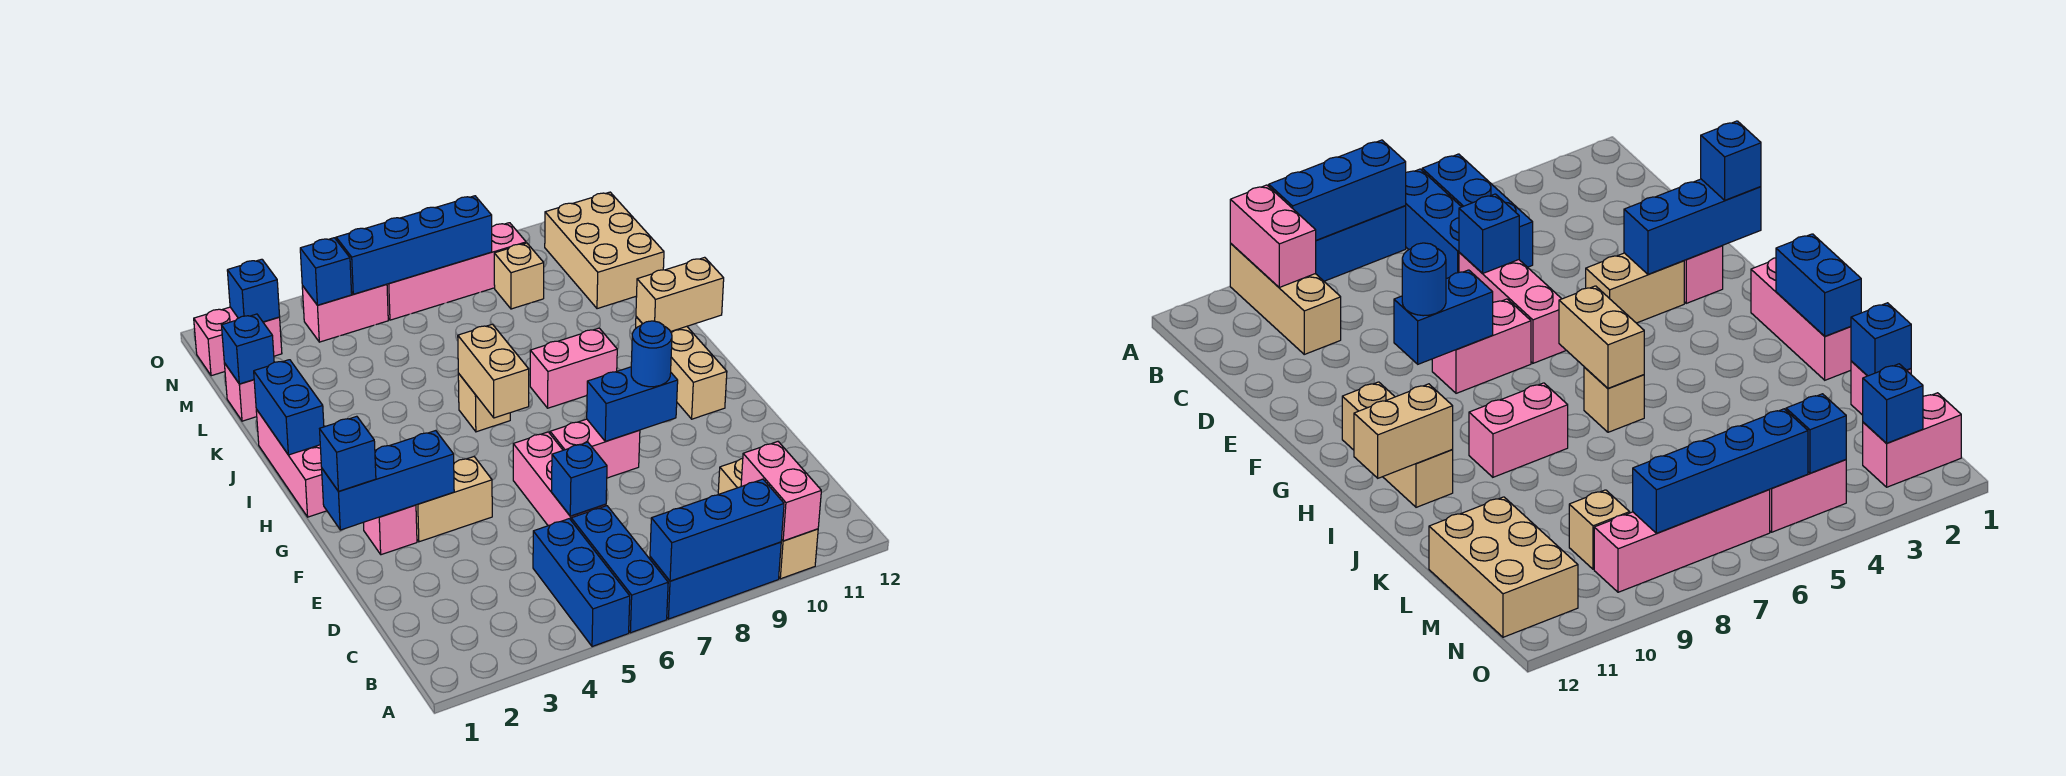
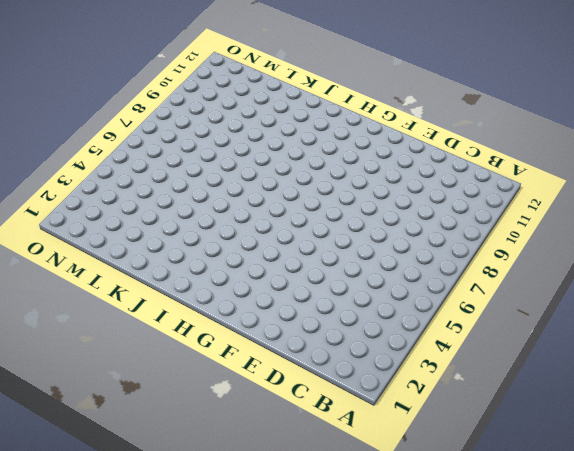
none -> blue brick A5:C5 level 1
none -> blue brick A6:C6 level 1
none -> blue brick A7:A9 level 1
none -> tan brick A10:C10 level 1

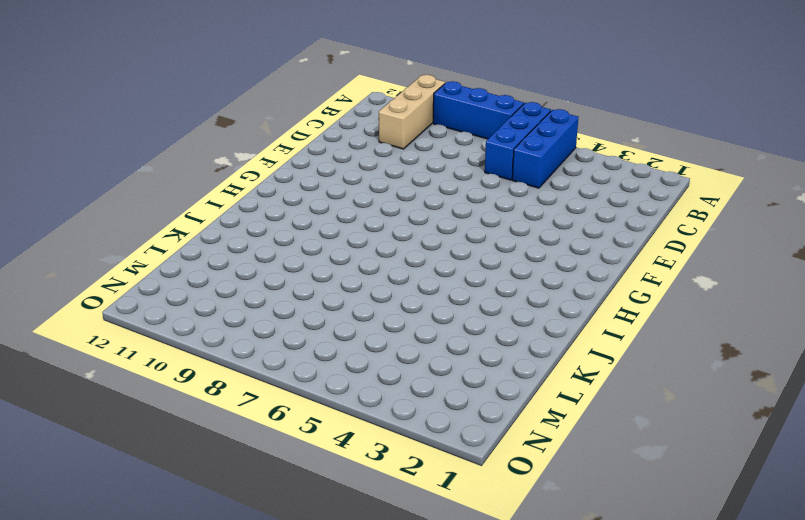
none -> pink brick D6:F6 level 1
none -> pink brick F2 level 1
none -> tan brick F3:F4 level 1
none -> pink brick F7:F8 level 1

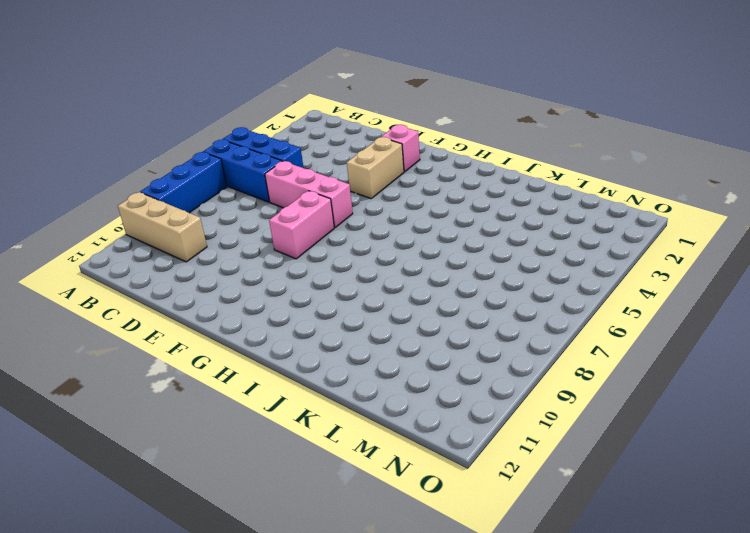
none -> tan brick G11:I11 level 1
none -> pink brick H1:J1 level 1
none -> tan brick I6 level 1
none -> pink brick I8:I9 level 1

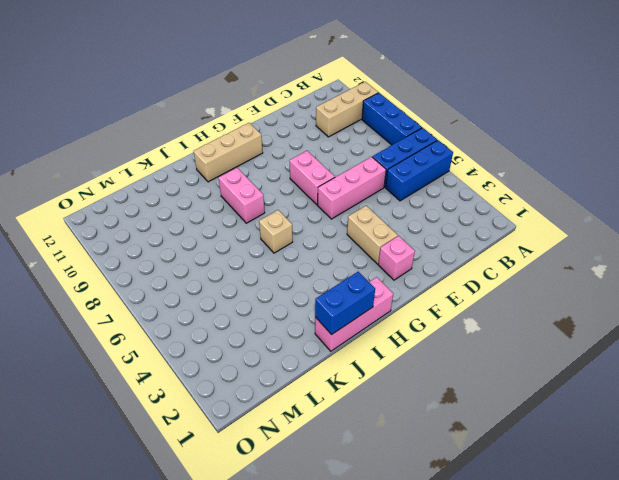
none -> pink brick L1 level 1
none -> tan brick L11:N12 level 1
none -> tan brick M9 level 1
none -> pink brick N1:N2 level 1

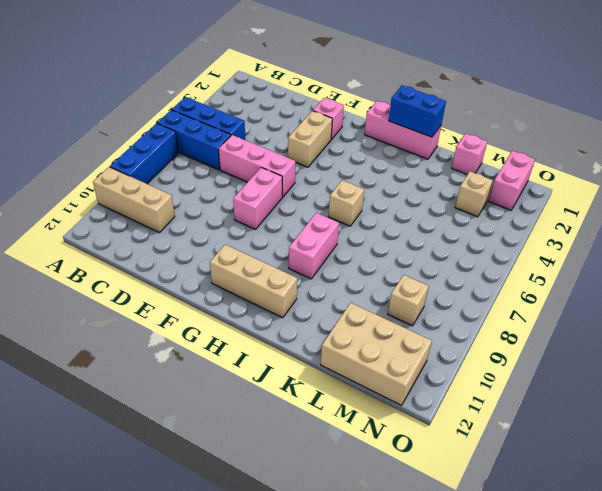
tan brick M3 level 1 -> none
none -> pink brick N4:N5 level 1
none -> pink brick N6:N9 level 1
none -> blue brick A7:A9 level 2
none -> pink brick A10:B10 level 2

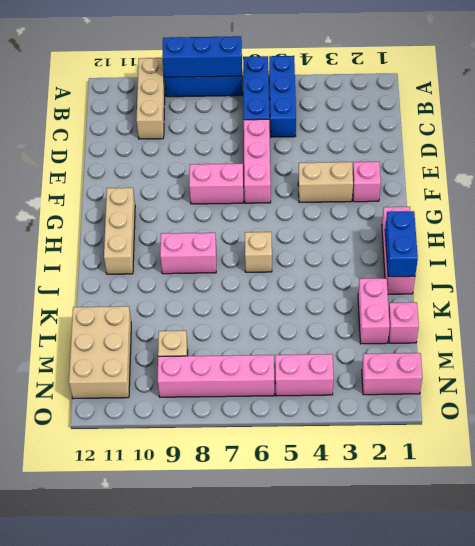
pink brick K2:L2 level 1 -> pink brick A10:B10 level 2
none -> blue brick D6 level 2
none -> blue brick F1:F3 level 2
none -> blue brick F8:F9 level 2
none -> tan brick H6:I6 level 2

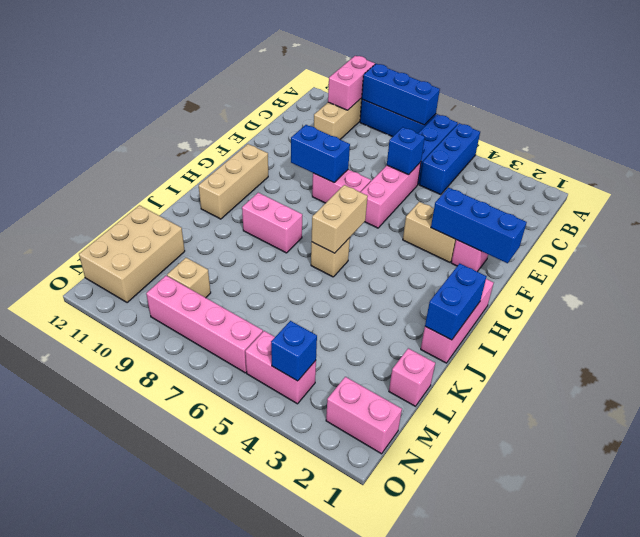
none -> tan brick I11:I12 level 2
none -> blue brick L1 level 2
none -> blue brick N2 level 2
none -> blue brick N5:N8 level 2

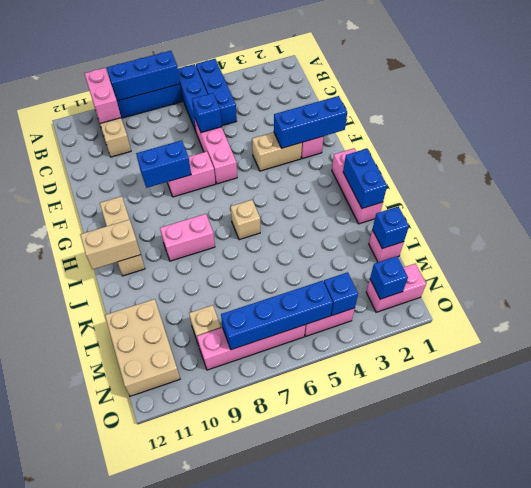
none -> tan brick H6:I6 level 2
none -> blue brick F1 level 3
none -> blue round brick F9 level 3

